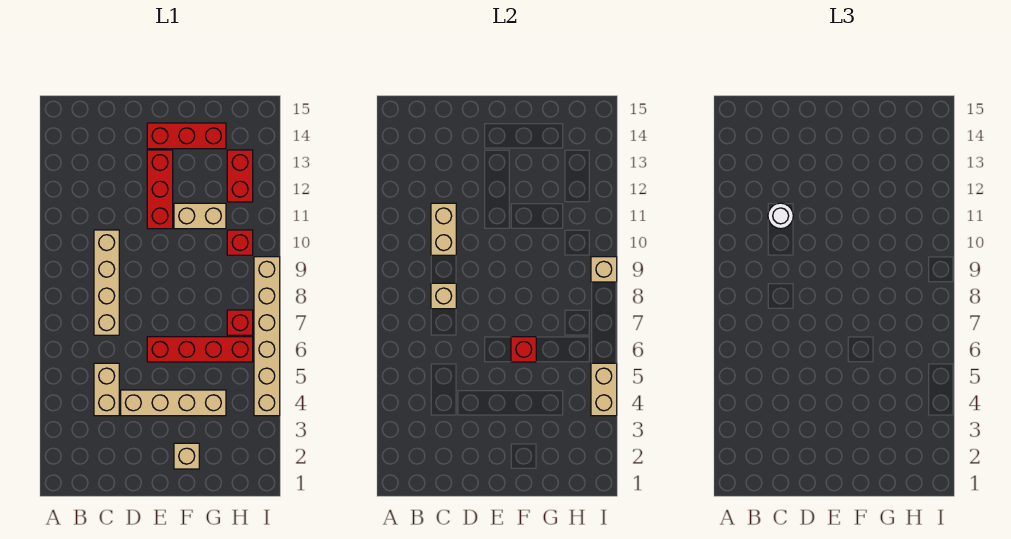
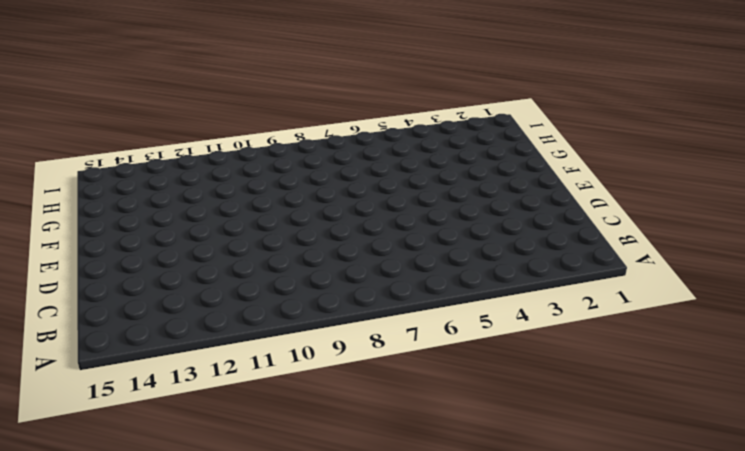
none -> tan brick C4:C5 level 1
none -> tan brick C7:C10 level 1
none -> tan brick D4:G4 level 1

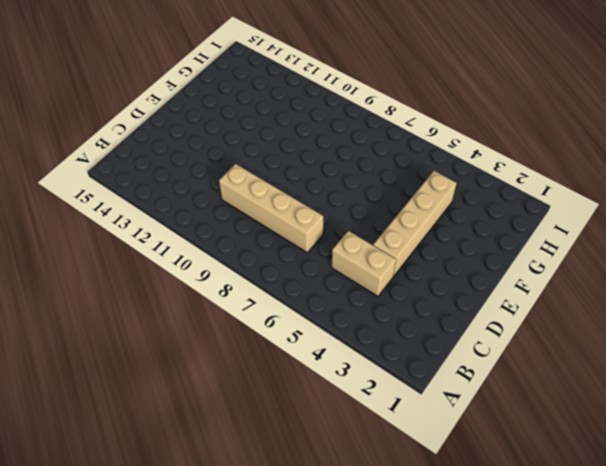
none -> red brick E6:H6 level 1
none -> red brick E11:E13 level 1
none -> red brick E14:G14 level 1

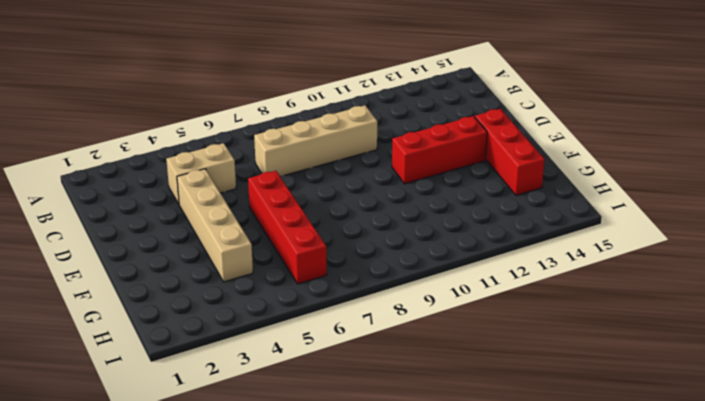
none -> tan brick F2 level 1
none -> tan brick F11:G11 level 1
none -> red brick H7 level 1

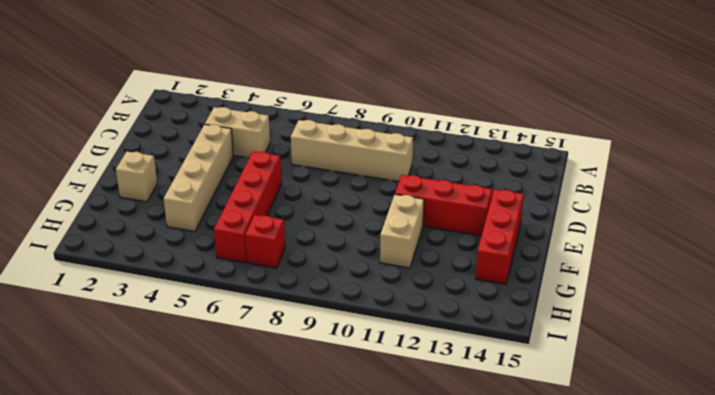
none -> red brick H10 level 1
none -> red brick H12:H13 level 1
none -> tan brick I4:I9 level 1

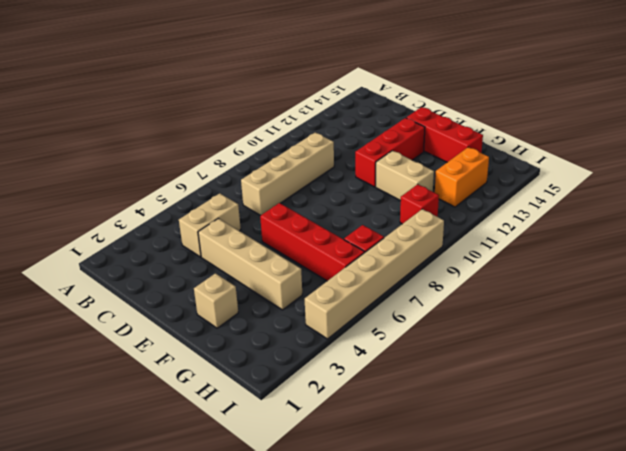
orange brick H12:H13 level 1 -> red brick H12:H13 level 1
none -> tan brick C8 level 2
none -> tan brick C10:C11 level 2
none -> red brick F6 level 2

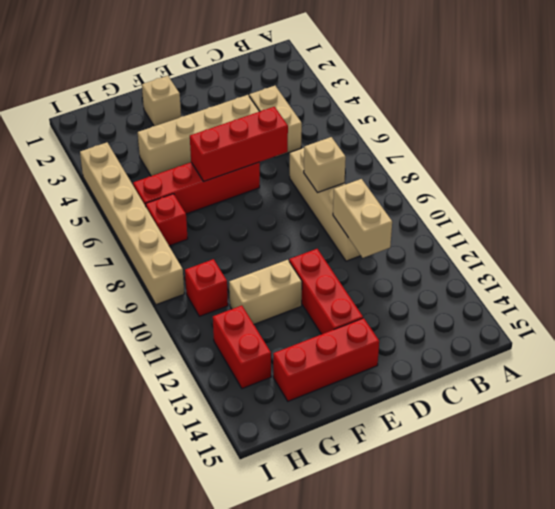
red brick D6:F6 level 2 -> red brick F6 level 2
none -> tan brick I4:I5 level 2
none -> tan brick I9 level 2
none -> white round brick C11 level 3

